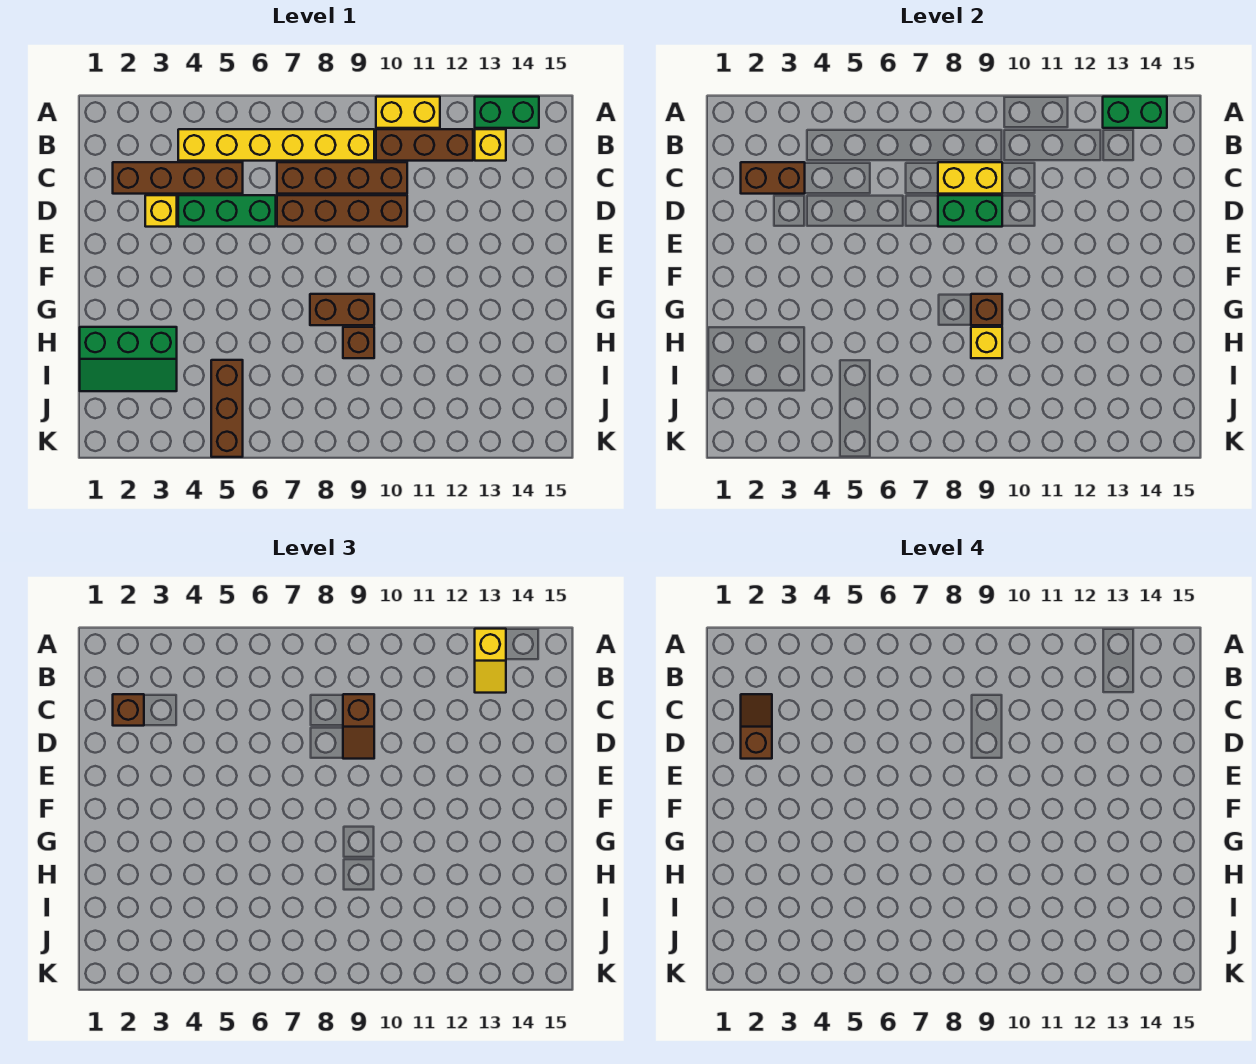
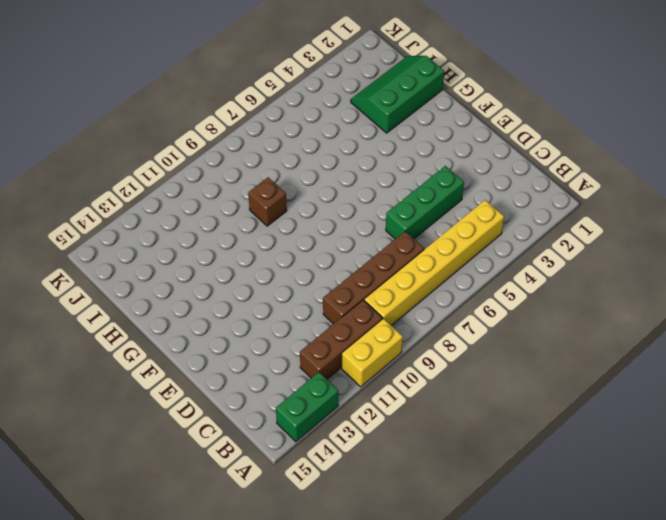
none -> yellow brick B13 level 1
none -> brown brick C2:C5 level 1
none -> yellow brick D3 level 1

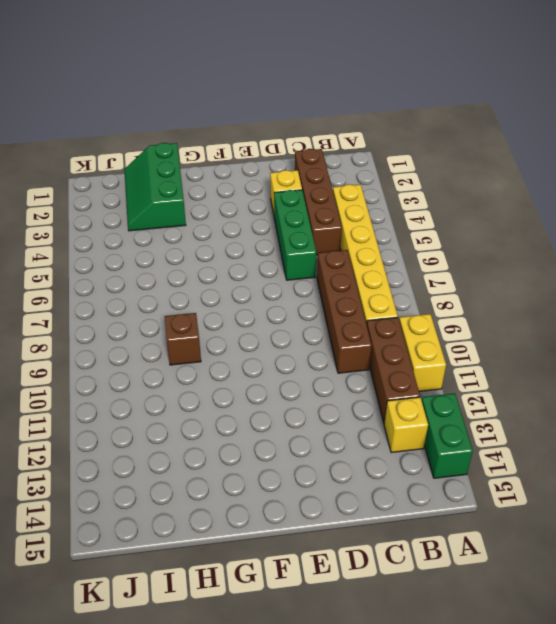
none -> brown brick D7:D10 level 1
none -> brown brick G8:G9 level 1
none -> brown brick I5:K5 level 1

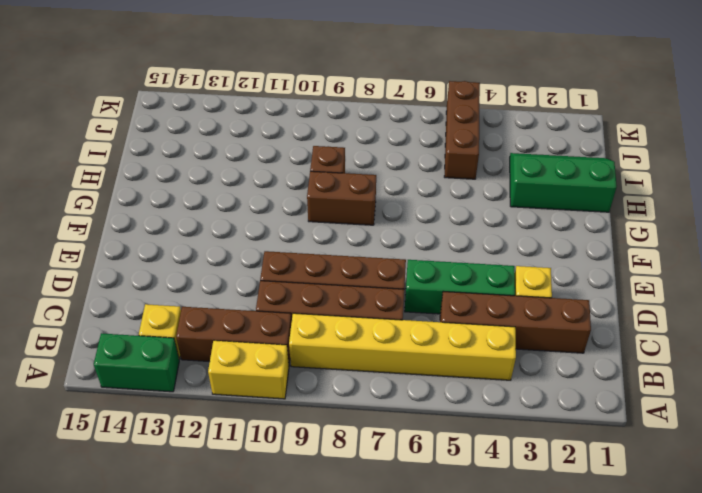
none -> green brick A13:A14 level 2
none -> brown brick C2:C3 level 2
none -> yellow brick C8:C9 level 2

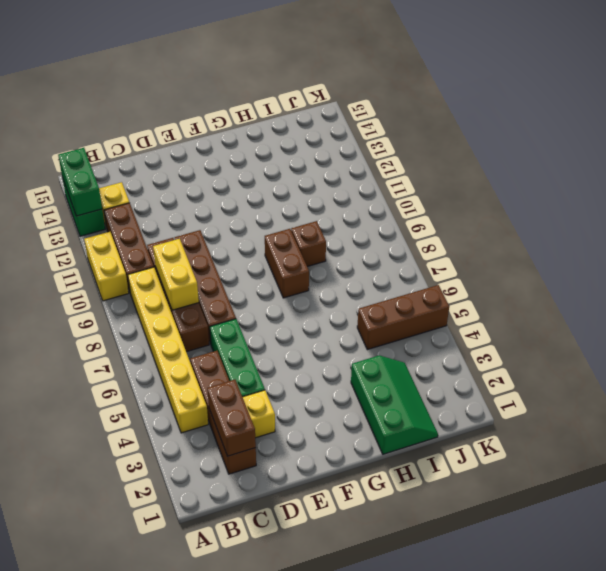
none -> green brick D8:D9 level 2
none -> brown brick G9 level 2
none -> yellow brick H9 level 2

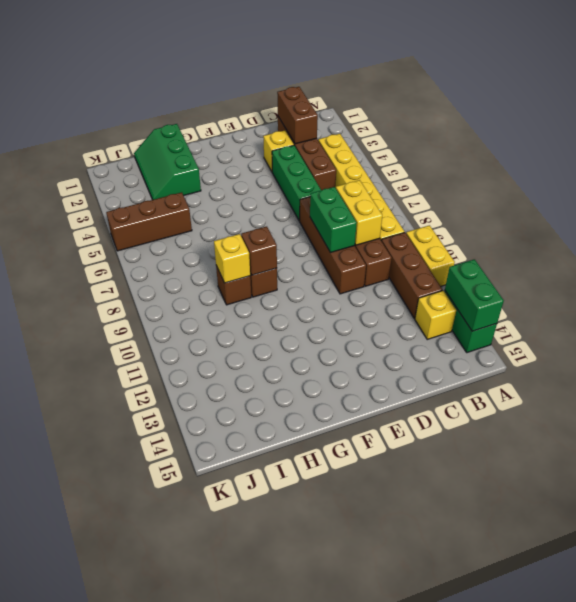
none -> yellow slope A13:B13 level 3 top A
none -> brown brick C2 level 3
none -> brown slope C9:D9 level 3 top C

